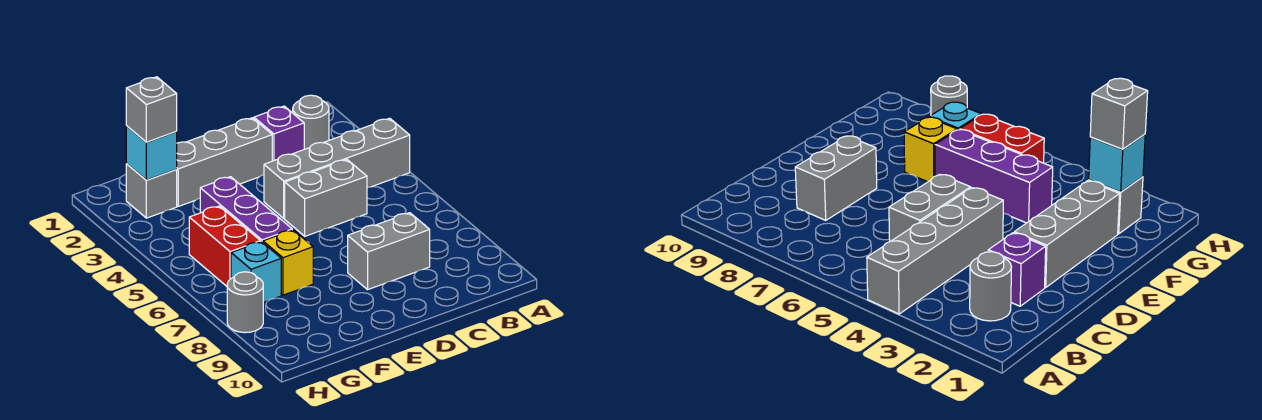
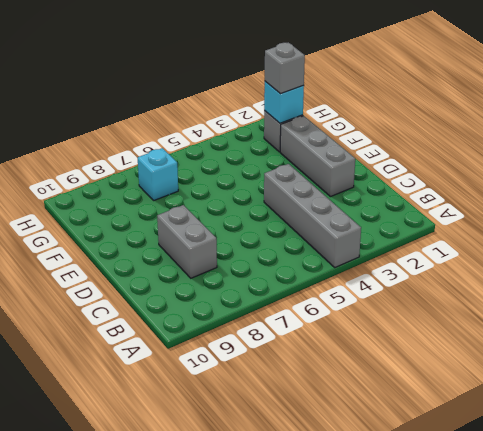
none -> grey round brick B2 level 1
none -> purple brick C2 level 1
none -> grey brick C5:D5 level 1

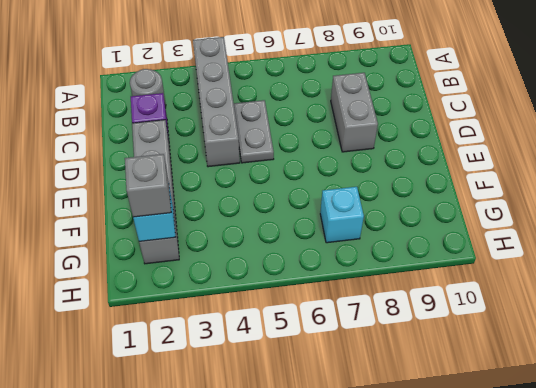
grey plate C5:D5 level 1 -> grey brick C5:D5 level 1
none -> purple brick F4:F6 level 1
none -> yellow brick F7 level 1
none -> red brick G5:G6 level 1

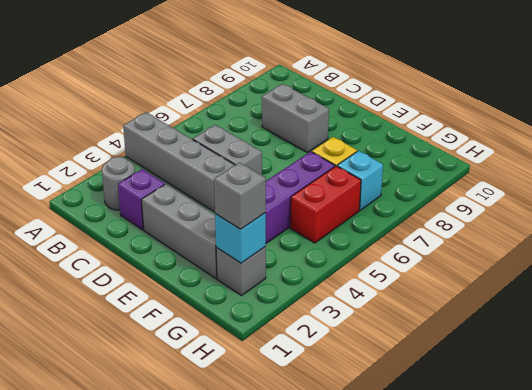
none -> grey round brick H8 level 1

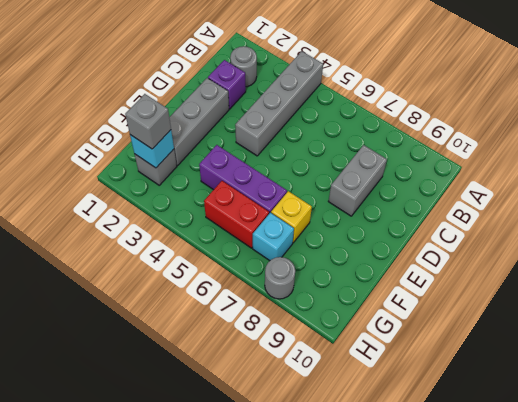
none -> grey brick C5:D5 level 1

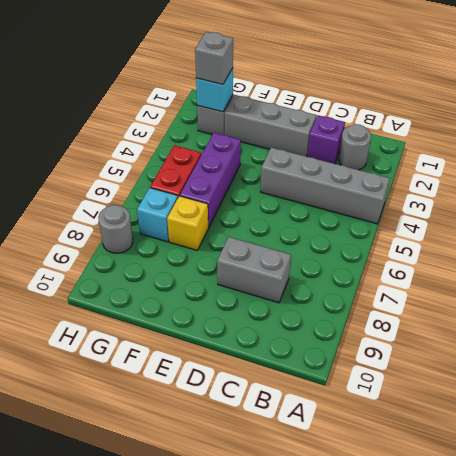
none -> grey brick C5:D5 level 1

